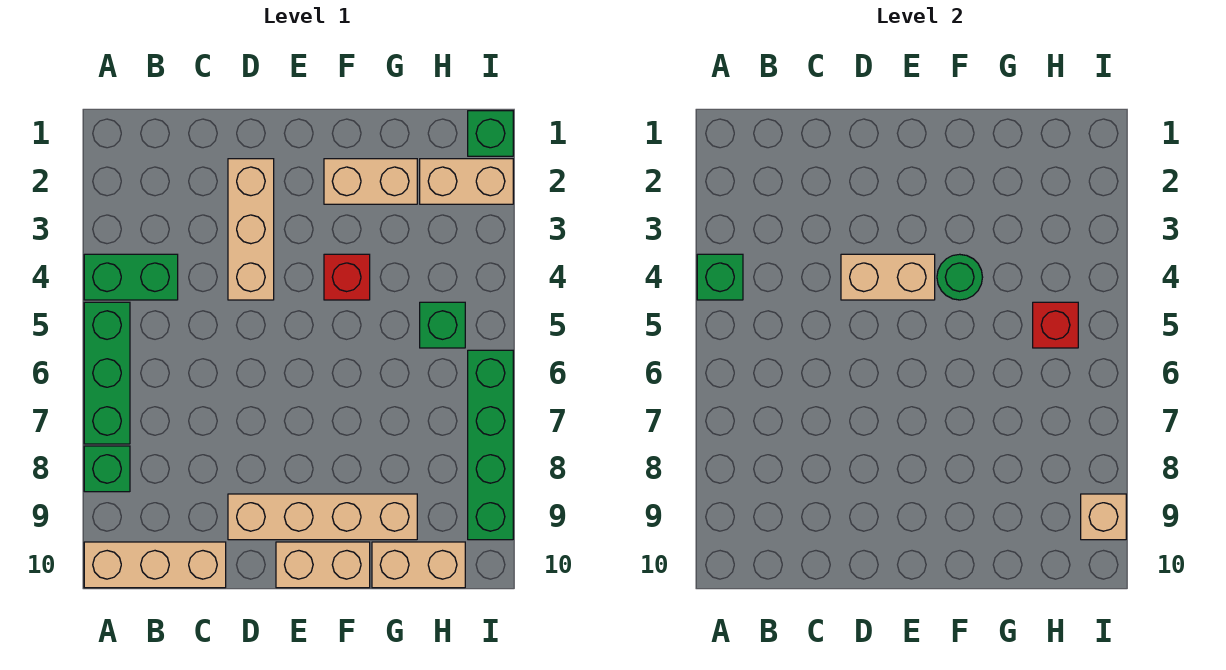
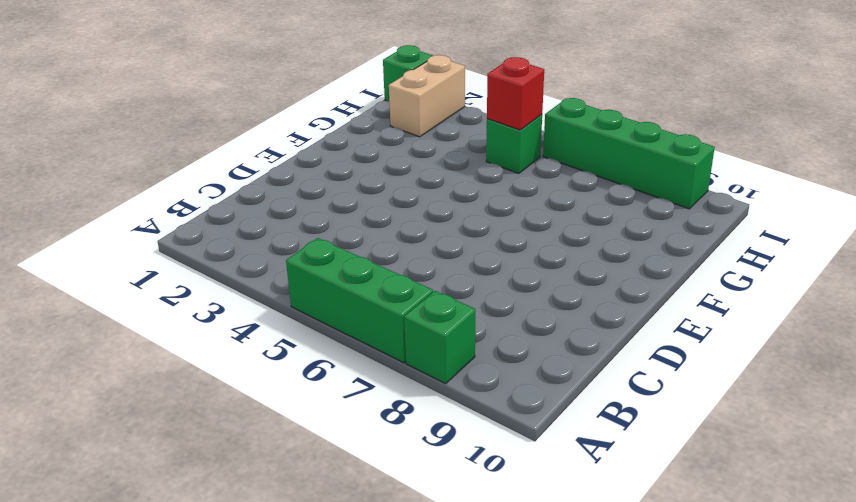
none -> green brick A4:B4 level 1
none -> tan brick A10:C10 level 1
none -> tan brick D2:D4 level 1

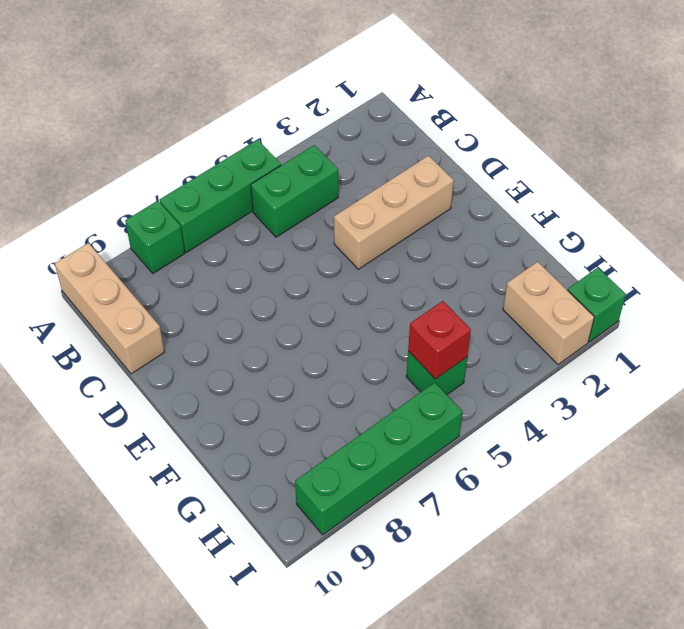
green brick B4:B5 level 1 -> green brick A4:B4 level 1
none -> tan brick D9:G9 level 1
none -> tan brick E10:F10 level 1
none -> tan brick F2:G2 level 1

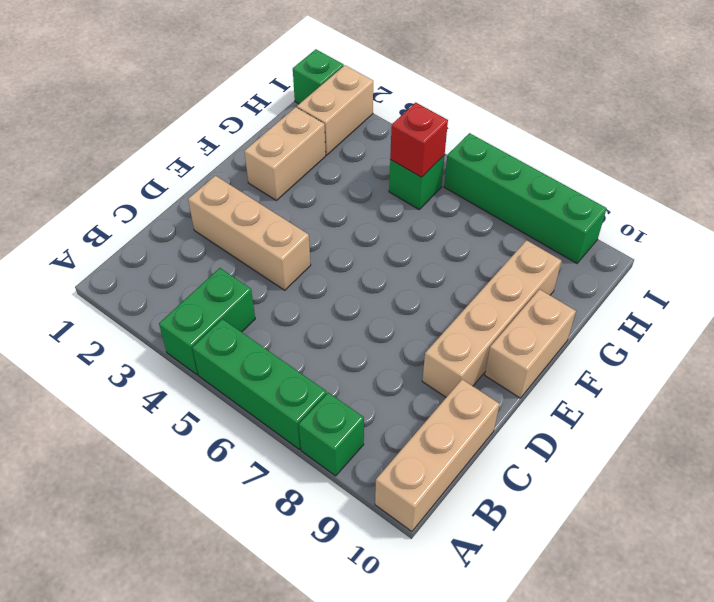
none -> red brick F4 level 1
none -> tan brick G10:H10 level 1
none -> green brick A4 level 2

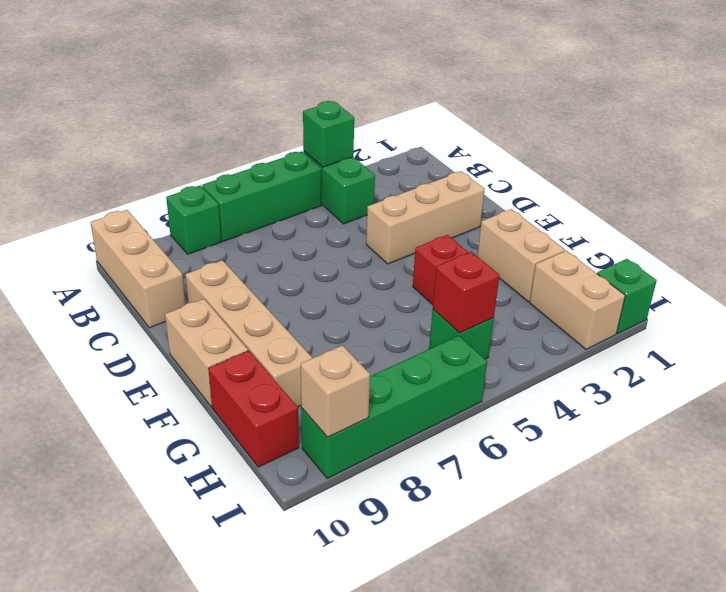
red brick G10:H10 level 1 -> tan brick G10:H10 level 1
none -> tan brick D4:E4 level 2
none -> green round brick F4 level 2

